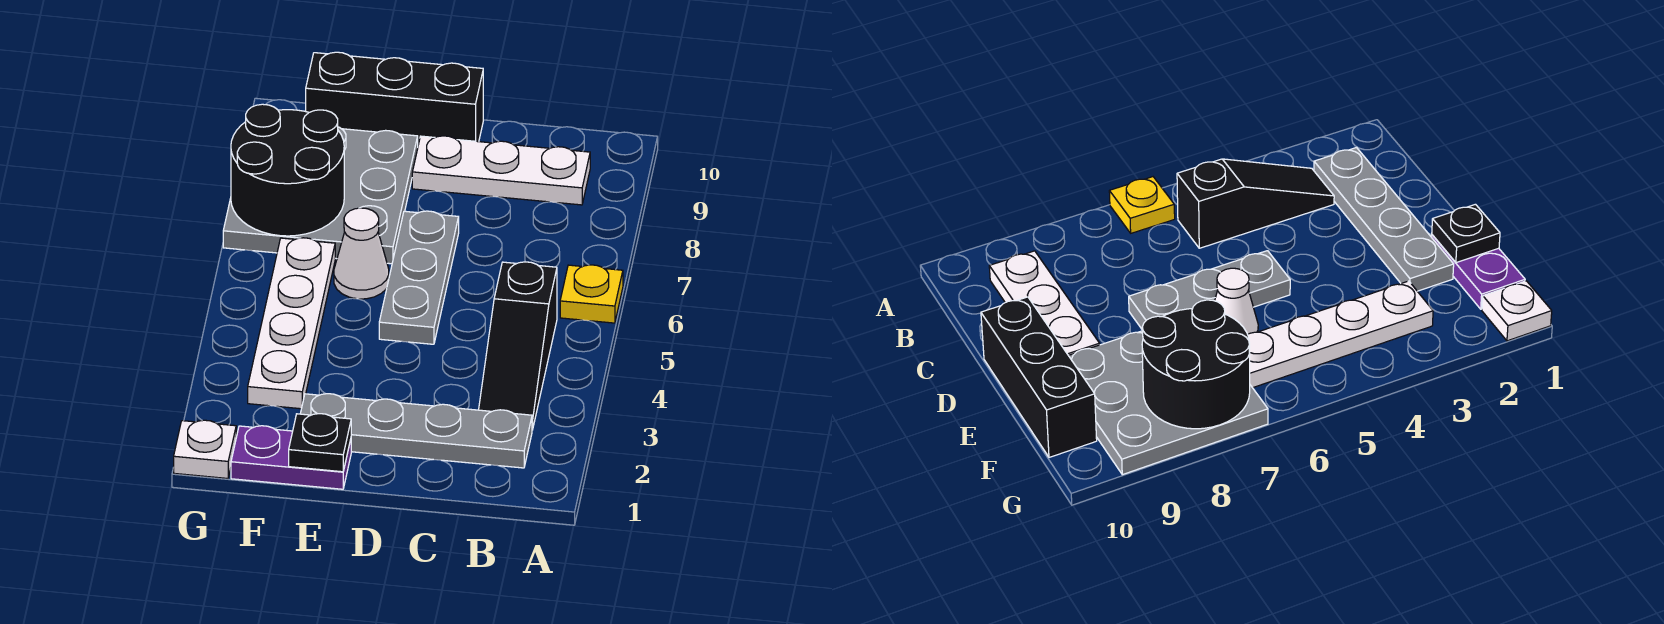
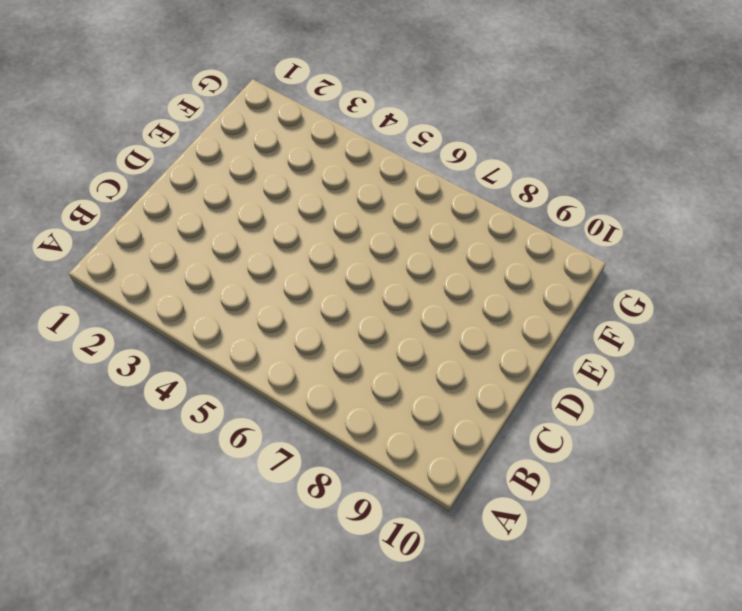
none -> yellow plate A6 level 1
none -> grey plate B2:E2 level 1
none -> black slope B3:B5 level 1 top 5

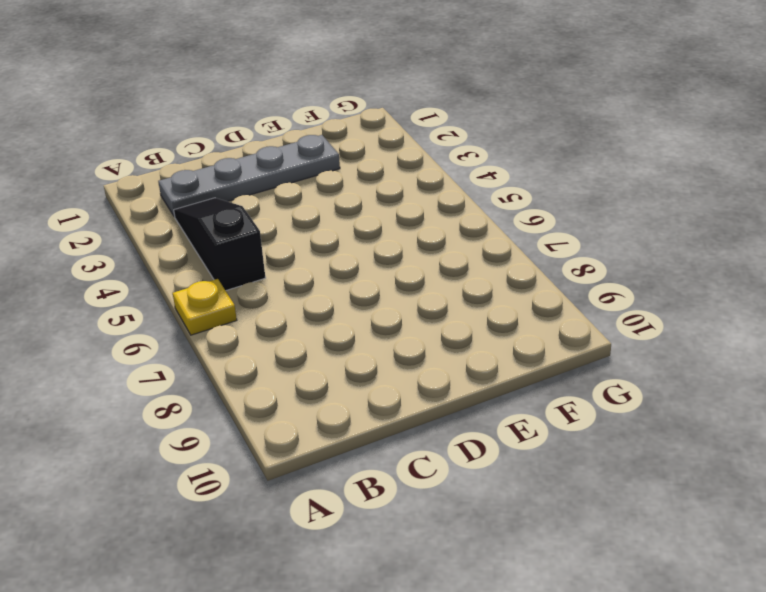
none -> white plate B9:D9 level 1
none -> grey plate D5:D7 level 1
none -> black brick D10:F10 level 1

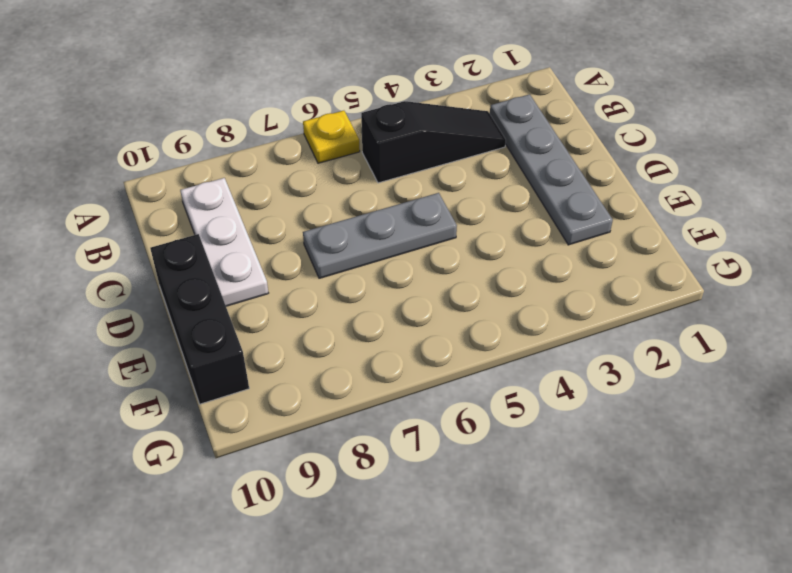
none -> purple plate E1:F1 level 1
none -> white cone E6 level 1
none -> grey plate E7:G9 level 1

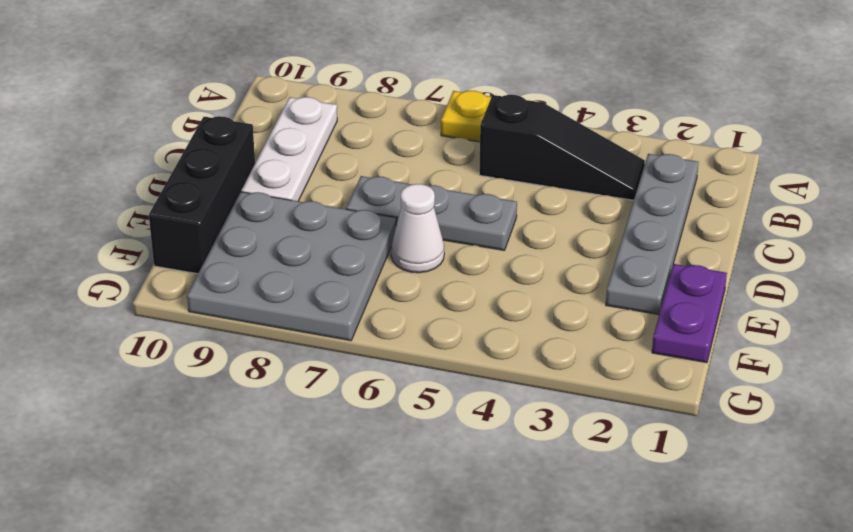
none -> white plate F3:F6 level 1
none -> white plate G1 level 1
none -> black plate E1 level 2

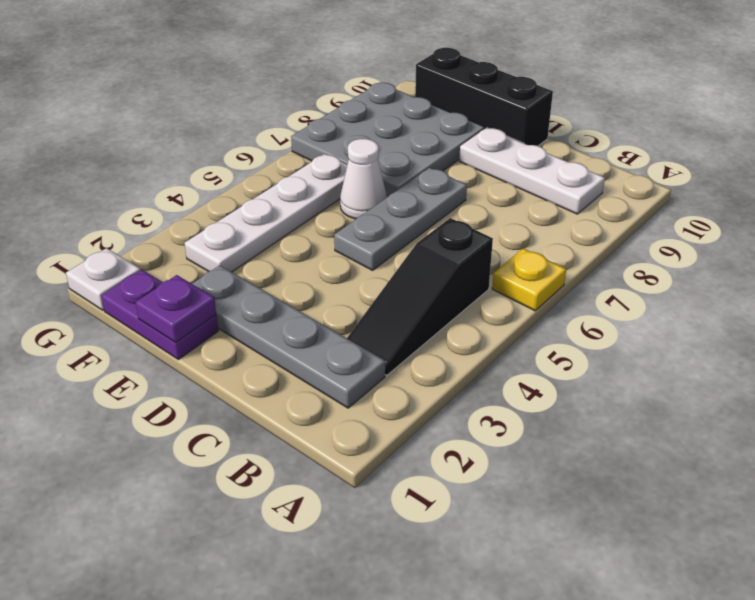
purple plate E1 level 2 -> black plate E1 level 2
none -> black round brick F7:G8 level 2

